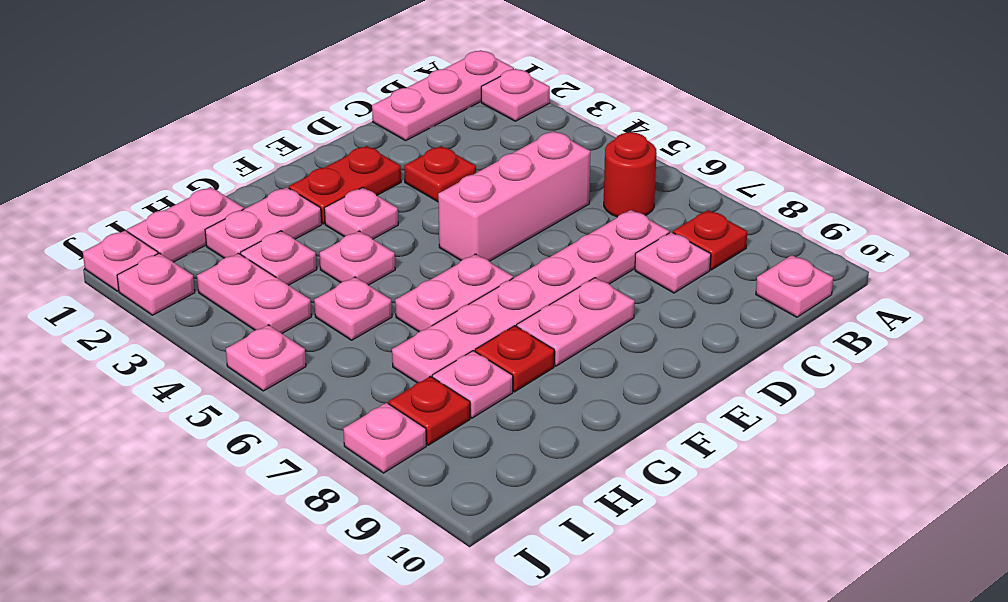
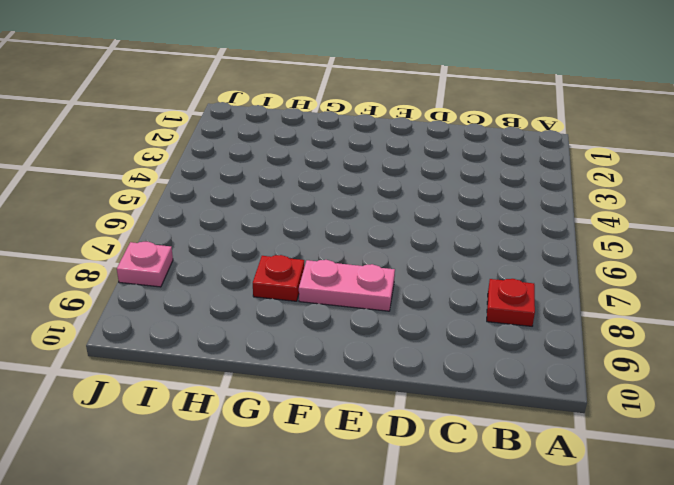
none -> pink plate A1:C1 level 1
none -> pink plate A2 level 1
none -> red round brick B6 level 1

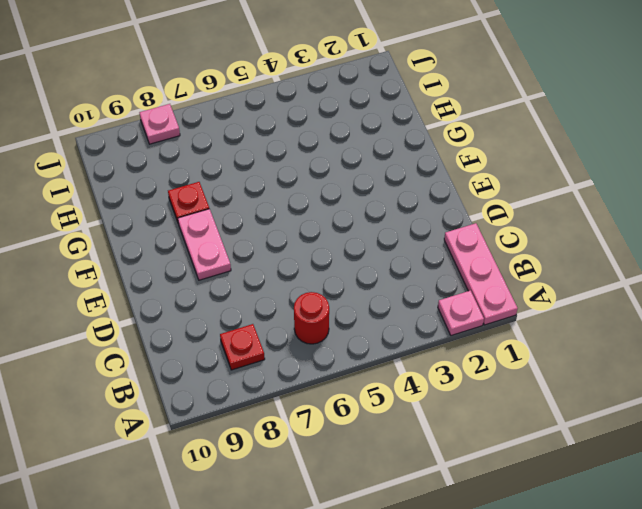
none -> pink plate B10 level 1
none -> pink brick C5:E5 level 1
none -> pink plate C7:H7 level 1

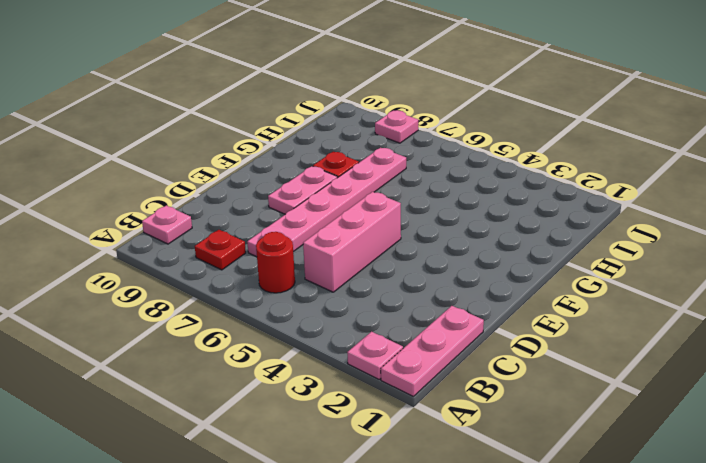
none -> pink plate C8 level 1
none -> red plate D3 level 1
none -> red plate E2:F2 level 1

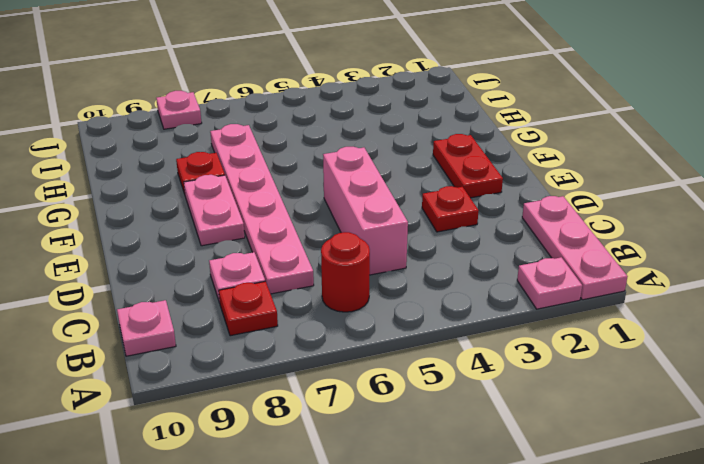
none -> pink plate F3 level 1
none -> pink plate F6:G6 level 1
none -> pink plate G2:H2 level 1

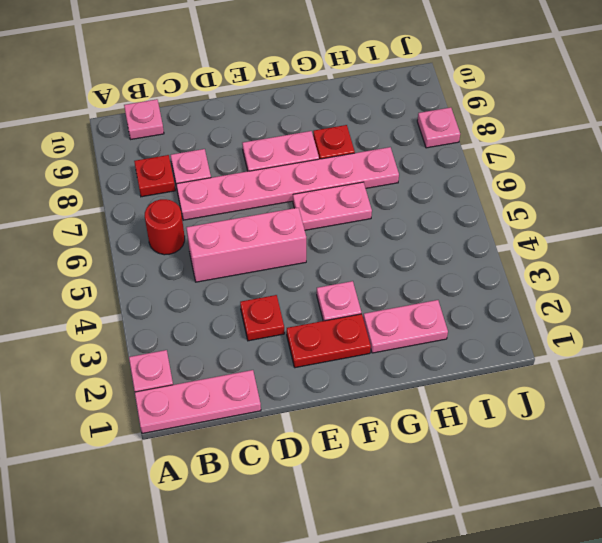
none -> pink plate G4 level 1
none -> pink plate H1:I1 level 1
none -> pink plate H3 level 1

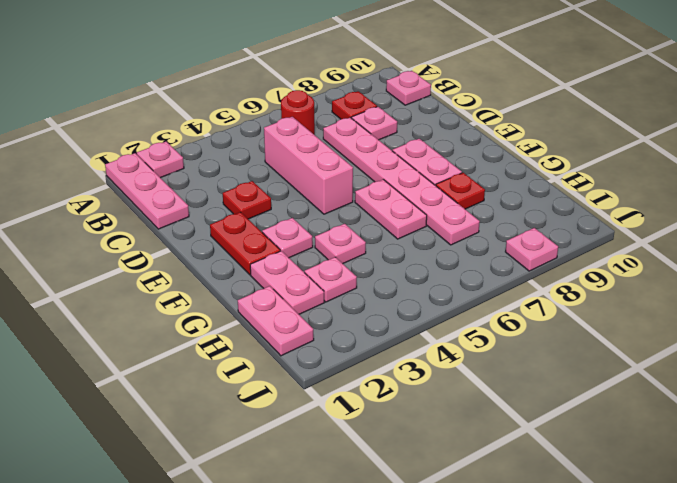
none -> pink plate H5 level 1
none -> pink plate H8 level 1
none -> pink plate I3:I4 level 1

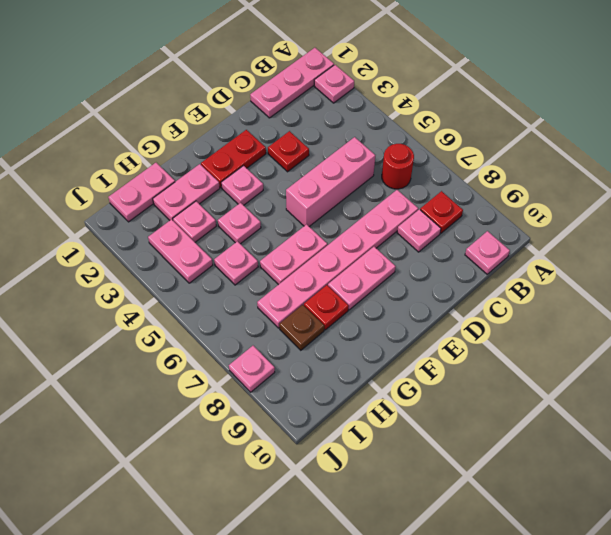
brown plate H8 level 1 -> pink plate H8 level 1
none -> red plate I8 level 1
none -> pink plate J1 level 1
none -> pink plate J2 level 1

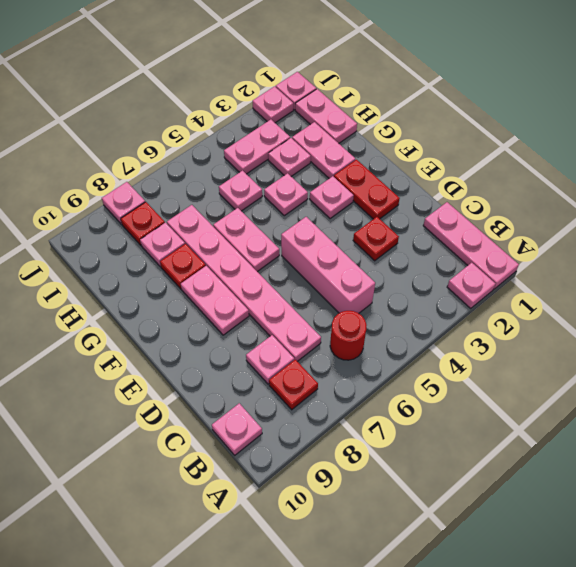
none -> pink plate J5 level 1

